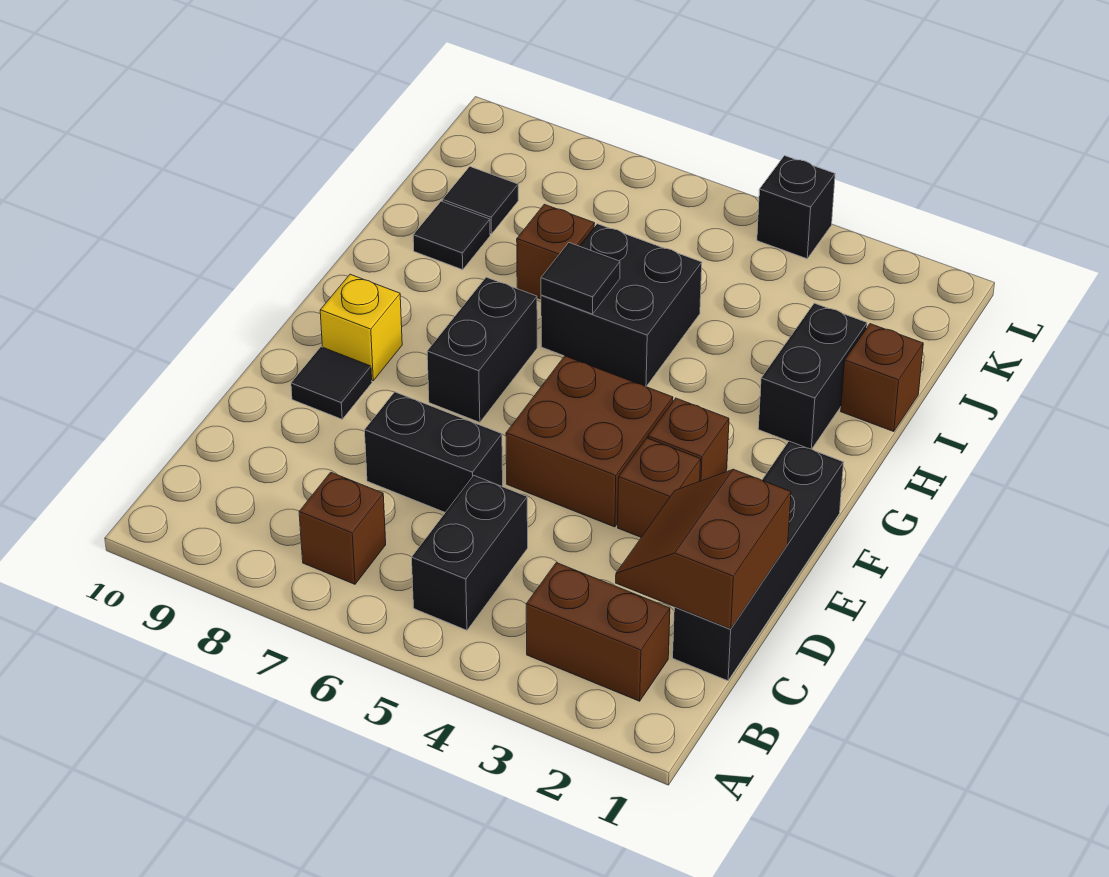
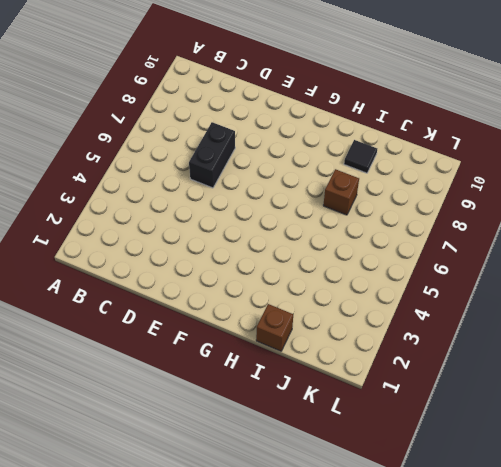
none -> brown brick B2:B3 level 1
none -> black brick B5:C5 level 1
none -> brown brick B7 level 1

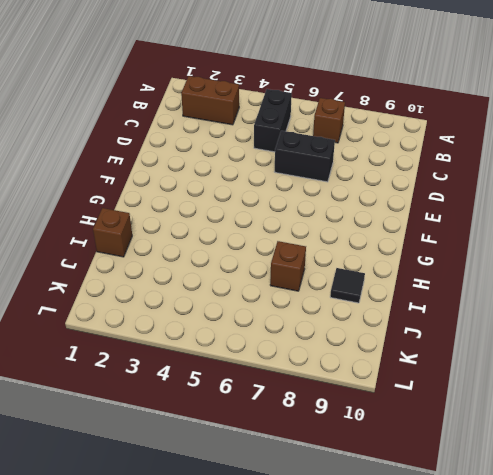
none -> black brick C1:F1 level 1
none -> brown brick E3 level 1
none -> brown brick E4:F5 level 1

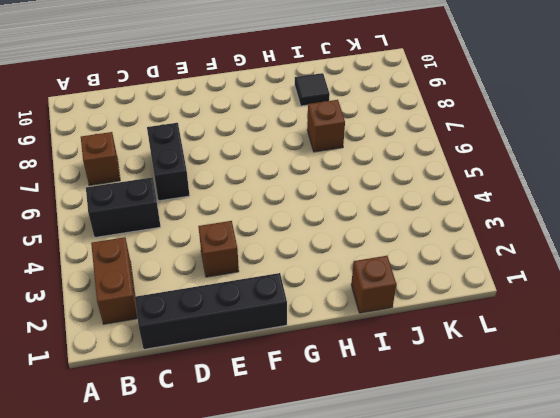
none -> brown brick E4:F5 level 1
none -> black tile E9 level 1
none -> brown brick F3 level 1

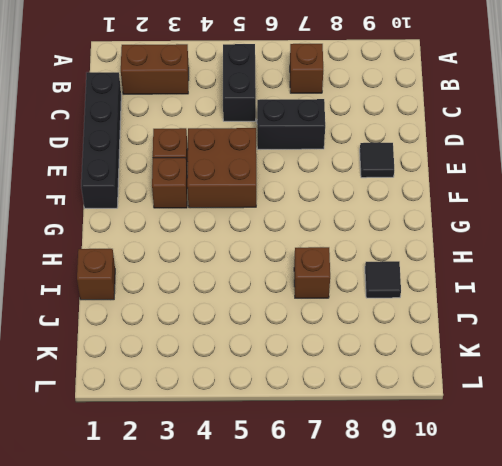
none -> black brick F7:G7 level 1
none -> yellow brick F9 level 1
none -> black brick H2:I2 level 1

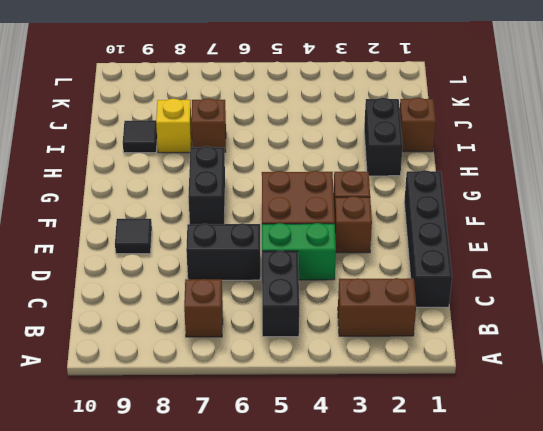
green brick D4:D5 level 1 -> none
yellow brick I8 level 1 -> yellow brick F9 level 1
none -> black brick H5:I6 level 1
none -> black tile J9 level 1
none -> black brick L4 level 1

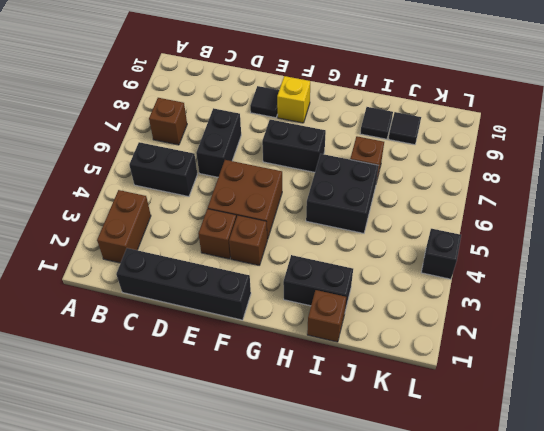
none -> brown slope C1:D2 level 2 top 1
none -> black tile H6 level 2

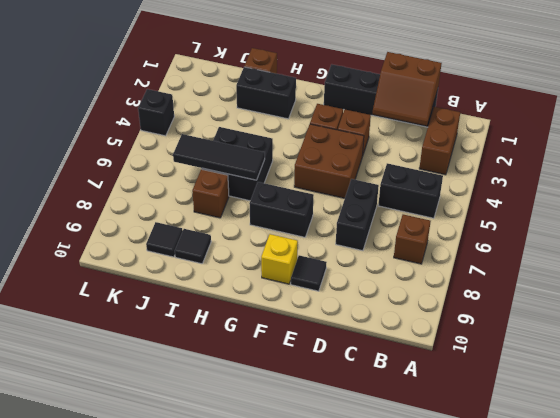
black tile H6:J6 level 2 -> black tile H6 level 2

